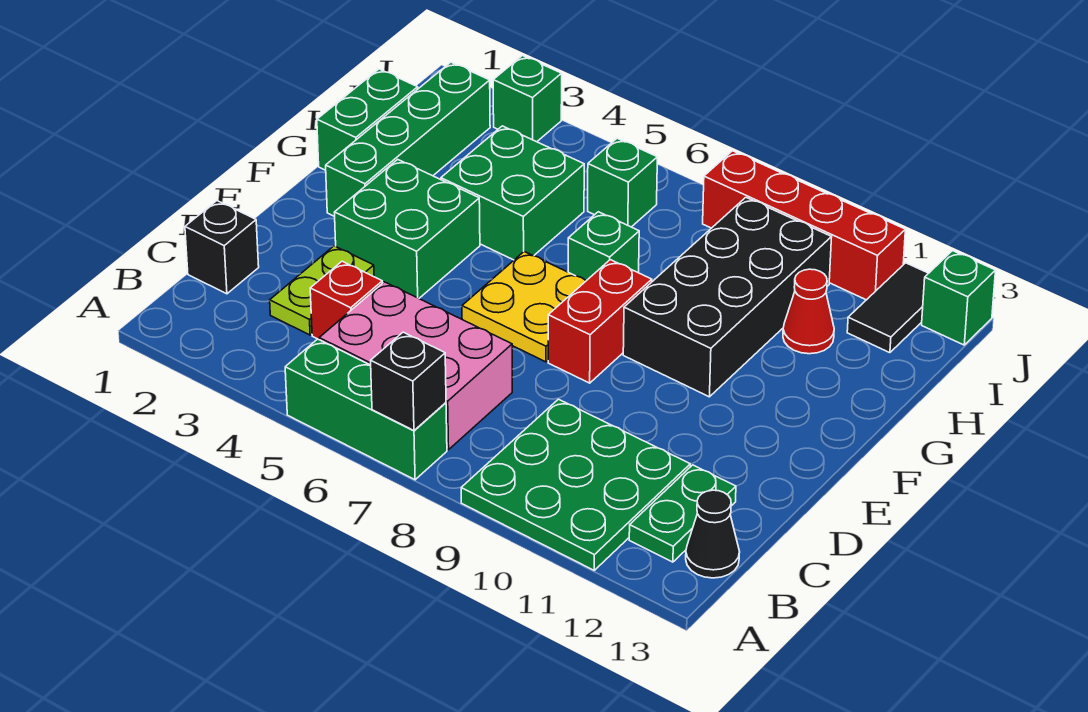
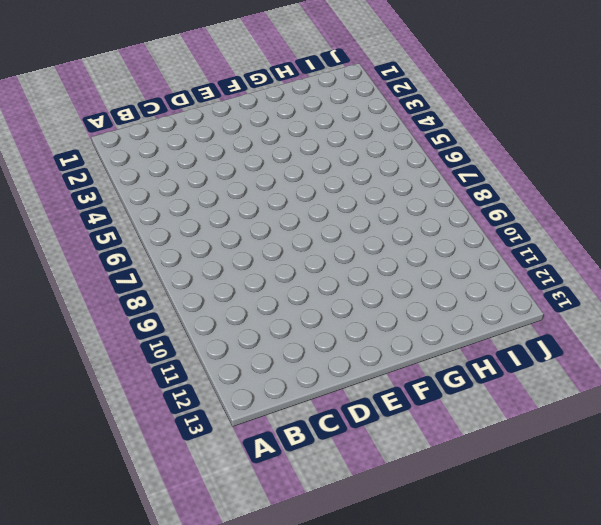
none -> green brick A5:A7 level 1
none -> green plate A9:C11 level 1
none -> pink brick B5:C7 level 1

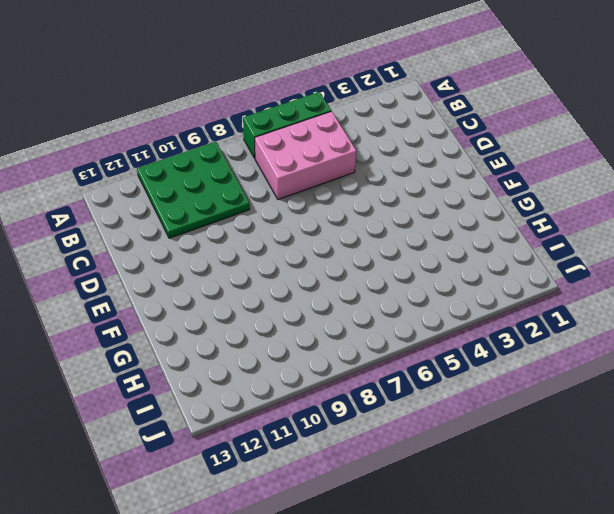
none -> green plate B12:C12 level 1
none -> black cone B13 level 1
none -> black brick C1 level 1

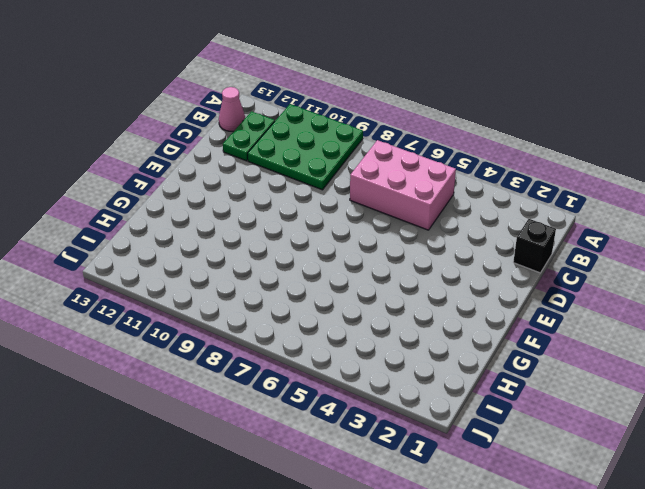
pink cone B13 level 1 -> black cone B13 level 1
none -> green brick A5:A7 level 1
none -> lime plate C3:D3 level 1
none -> red brick C4 level 1

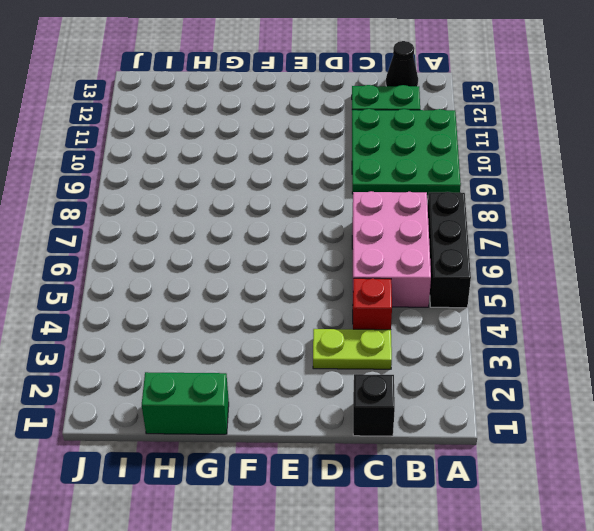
black brick A5:A7 level 1 -> green brick A5:A7 level 1
none -> green brick E3:F4 level 1
none -> yellow plate E6:F7 level 1
none -> red brick E8:F8 level 1

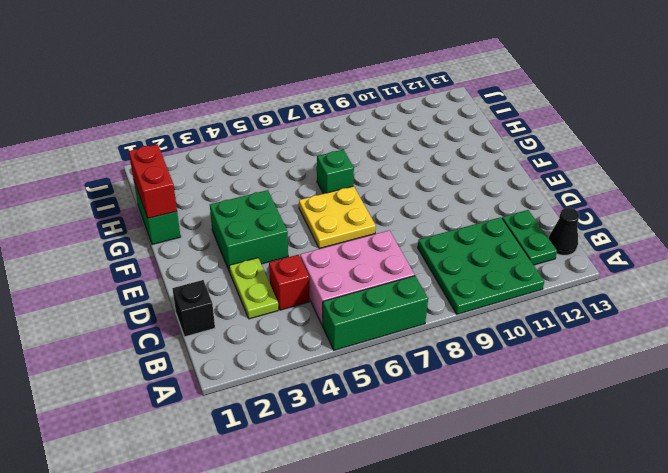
red brick G1:H1 level 2 -> red brick E8:F8 level 1
none -> green brick F2:I2 level 1
none -> black brick F9:I10 level 1
none -> green brick G4:H5 level 1

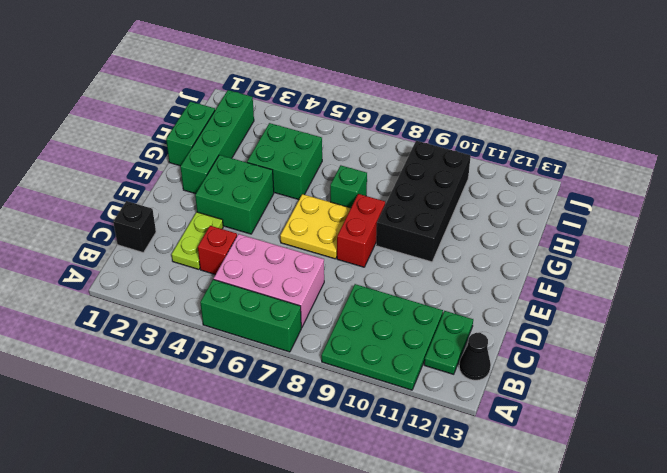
none -> red cone H11 level 1
none -> green brick I6 level 1
none -> black tile I12:J12 level 1

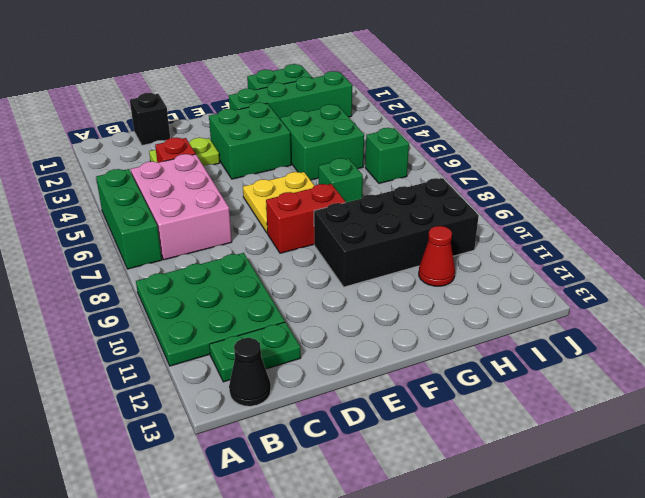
none -> black tile I12:J12 level 1
none -> green brick J3 level 1
none -> red brick J8:J11 level 1

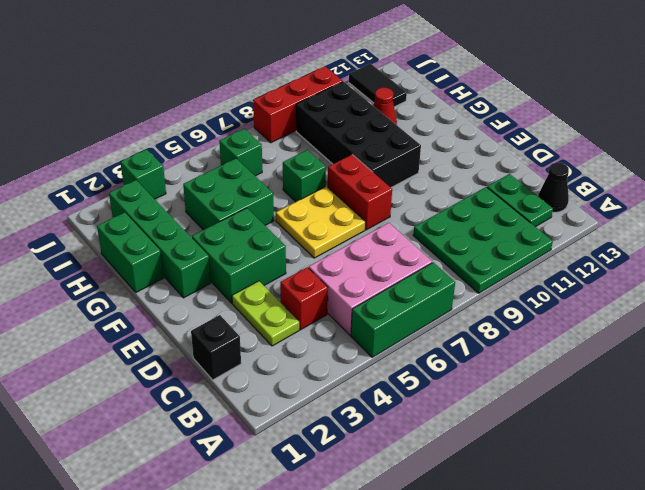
red brick J8:J10 level 1 -> red brick J8:J11 level 1
none -> green brick J13 level 1
none -> black brick A7 level 2

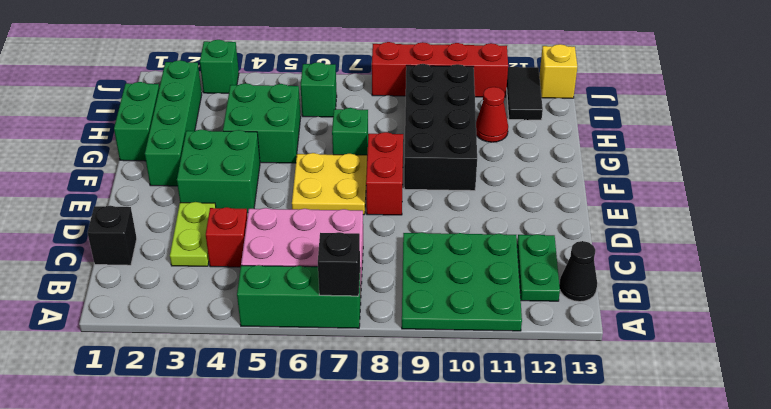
yellow brick J13 level 1 -> green brick J13 level 1

